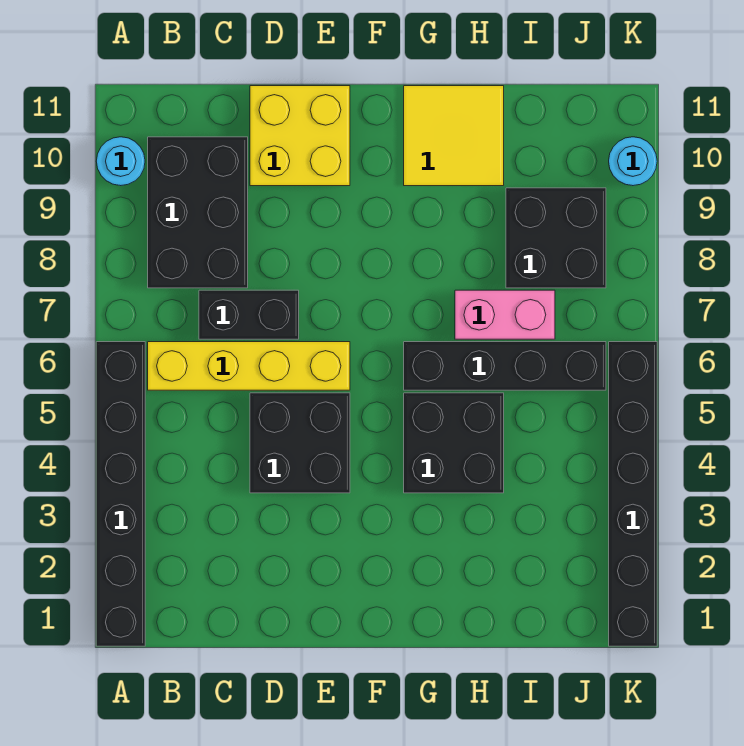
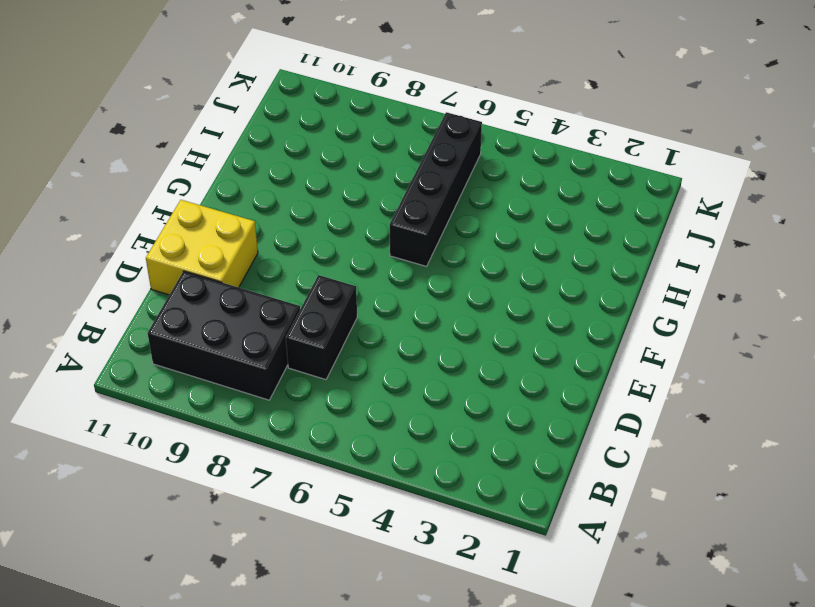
none -> black brick A1:A6 level 1
none -> cyan round brick A10 level 1
none -> yellow brick B6:E6 level 1

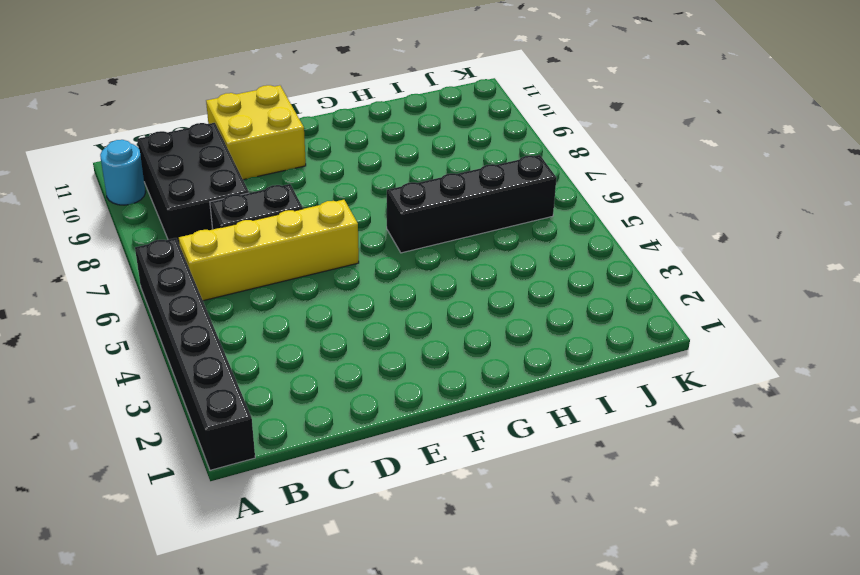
none -> black brick D4:E5 level 1
none -> black brick G4:H5 level 1
none -> yellow tile G10:H11 level 1

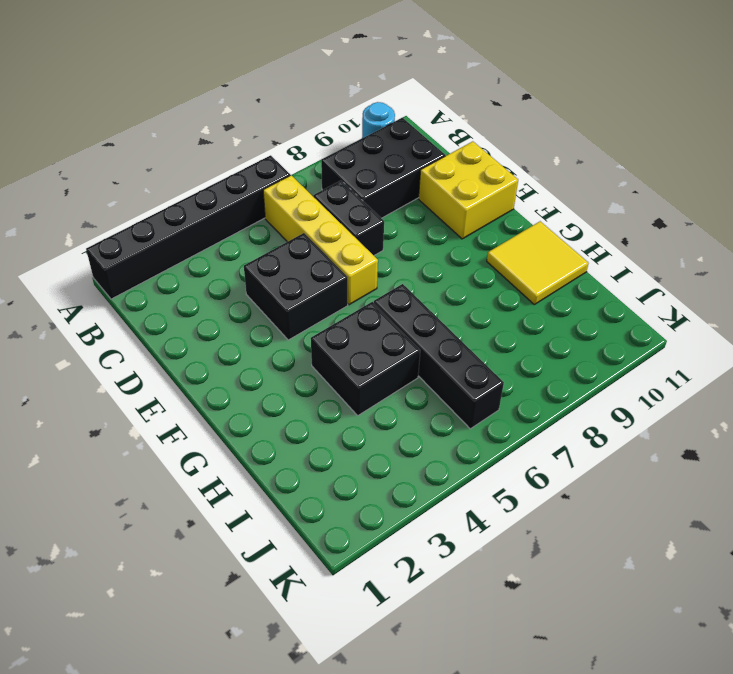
none -> pink brick H7:I7 level 1
none -> black brick I8:J9 level 1
none -> black brick K1:K6 level 1

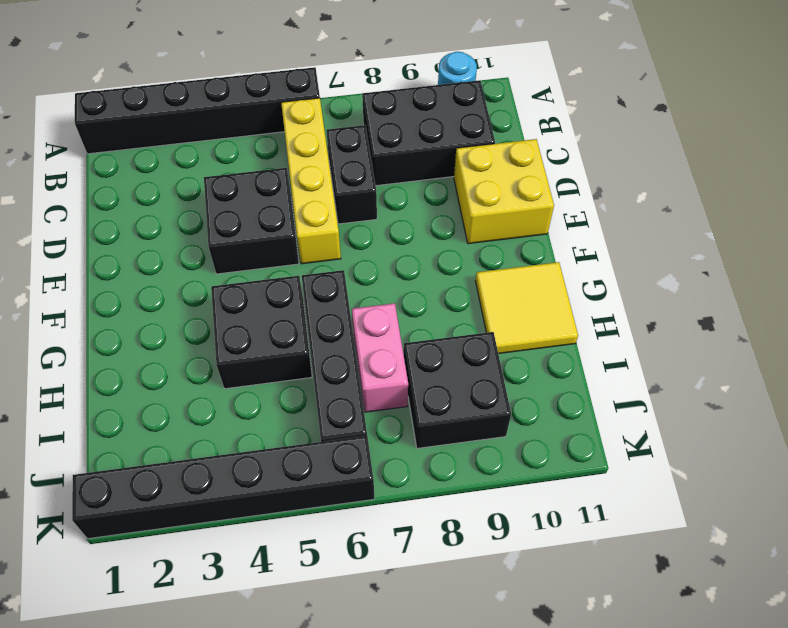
none -> cyan round brick K10 level 1

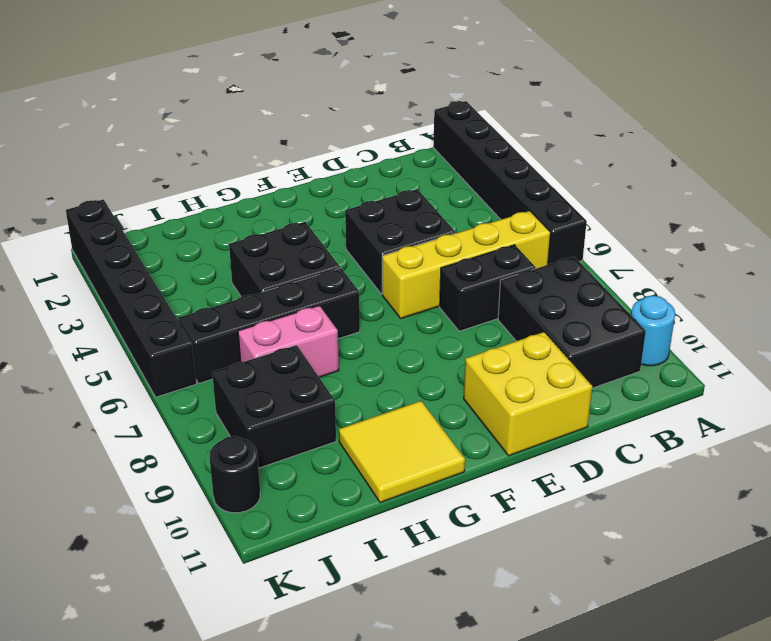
black round brick K10 level 1 -> cyan round brick K10 level 1

